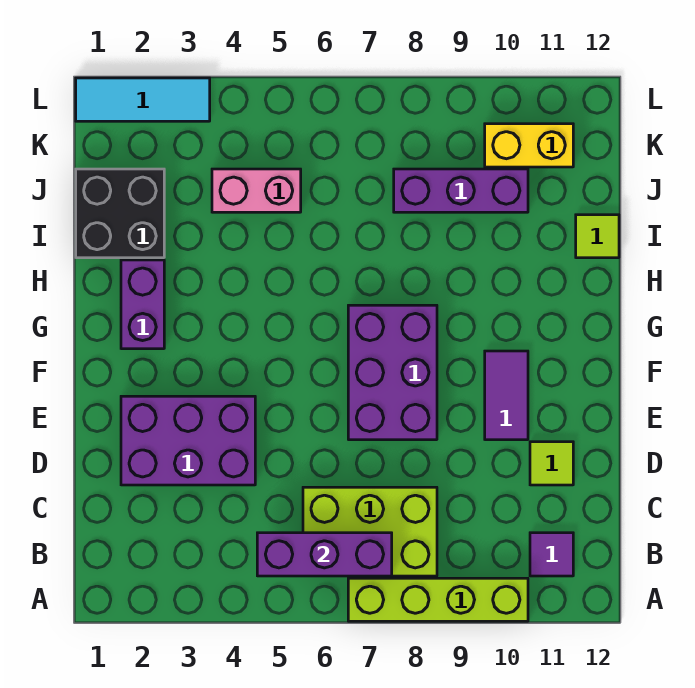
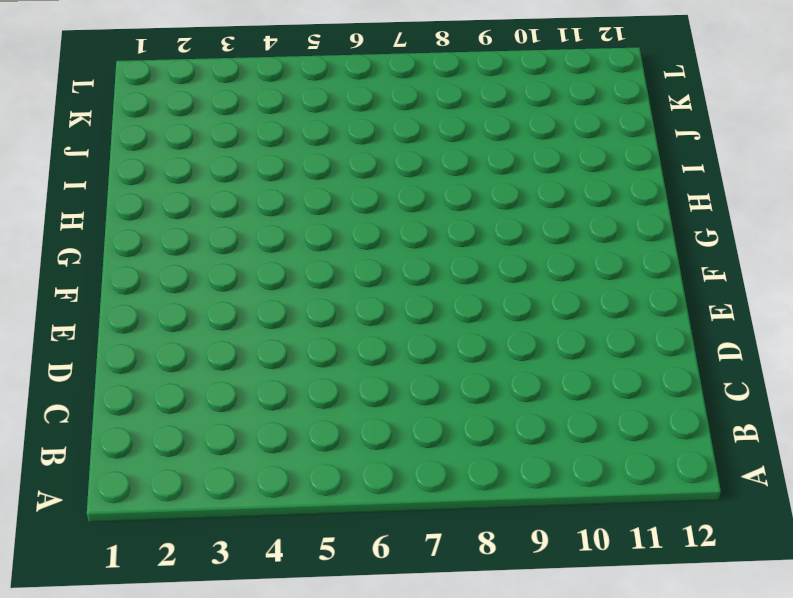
none -> lime brick A7:A10 level 1
none -> lime brick B6:C8 level 1
none -> purple tile B11 level 1

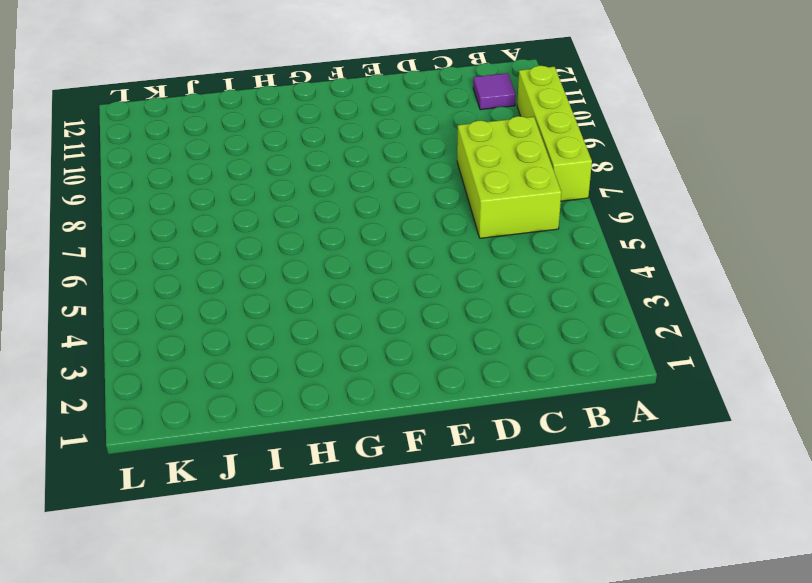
none -> purple brick D2:E4 level 1
none -> lime tile D11 level 1
none -> purple brick E7:G8 level 1

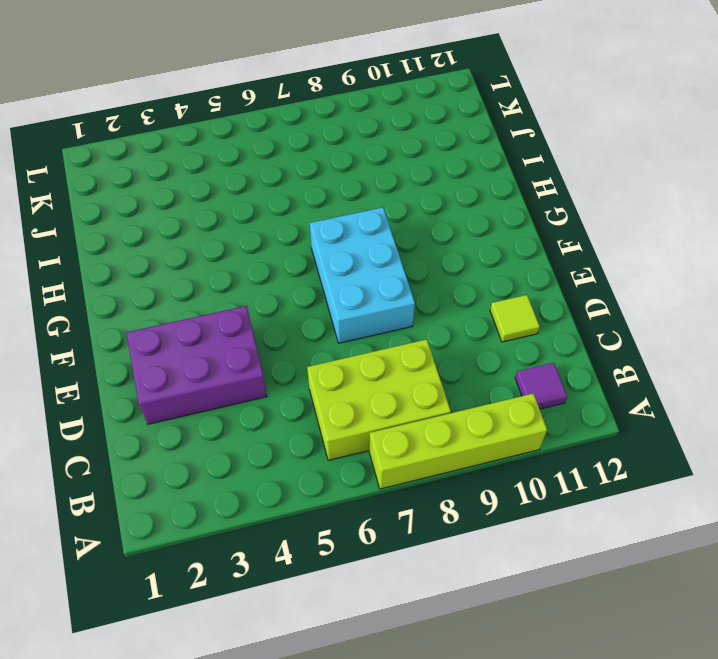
cyan brick E7:G8 level 1 -> purple brick E7:G8 level 1
none -> purple tile E10:F10 level 1
none -> purple brick G2:H2 level 1
none -> black brick I1:J2 level 1

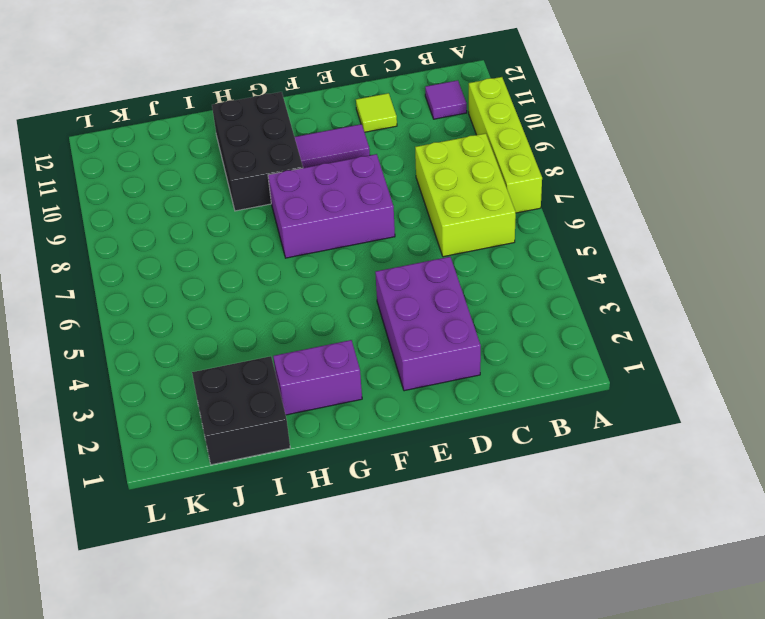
black brick G9:H11 level 1 -> none
none -> lime tile I12 level 1
none -> pink brick J4:J5 level 1
none -> purple brick J8:J10 level 1

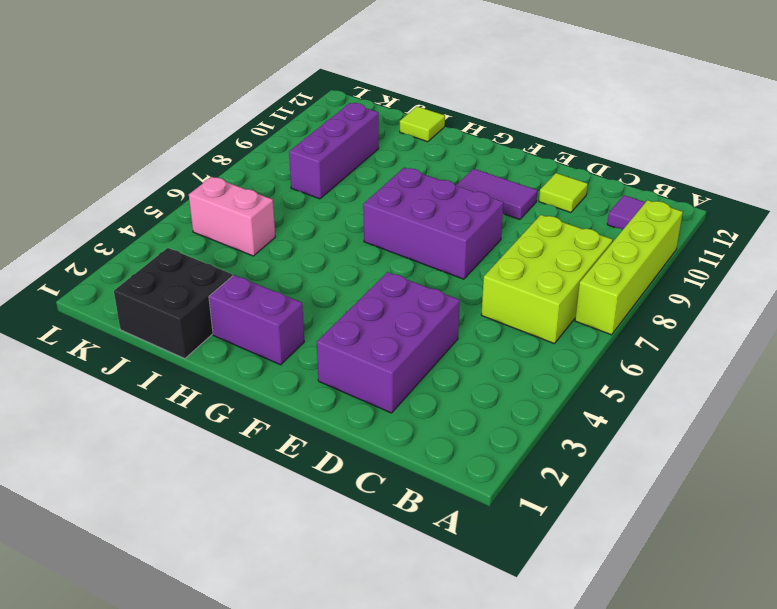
pink brick J5:K5 level 1 -> pink brick J4:J5 level 1
none -> yellow brick K10:K11 level 1
none -> cyan tile L1:L3 level 1
none -> purple brick B5:B7 level 2

